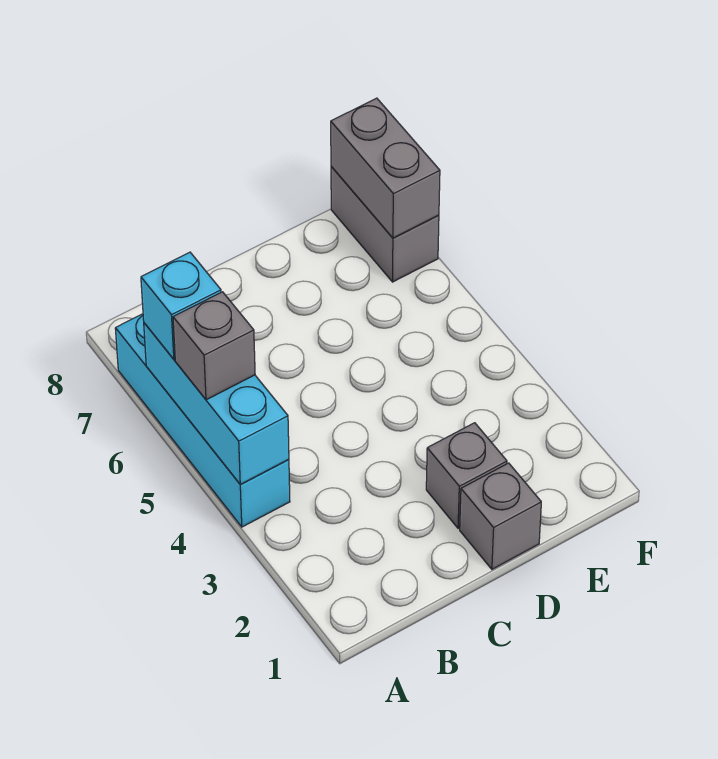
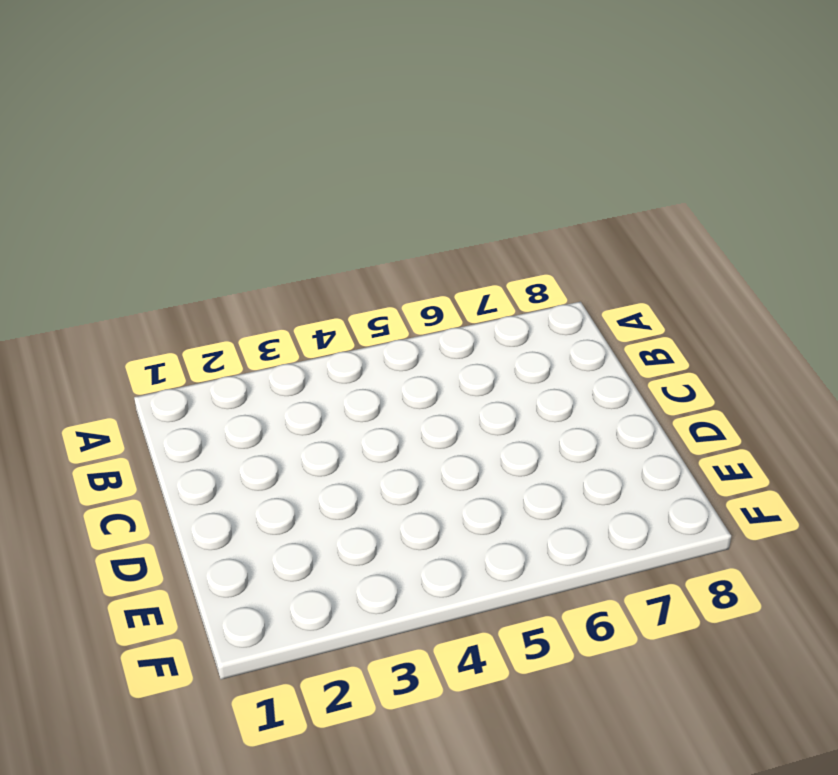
none -> cyan brick A4:A7 level 1
none -> grey brick D1 level 1

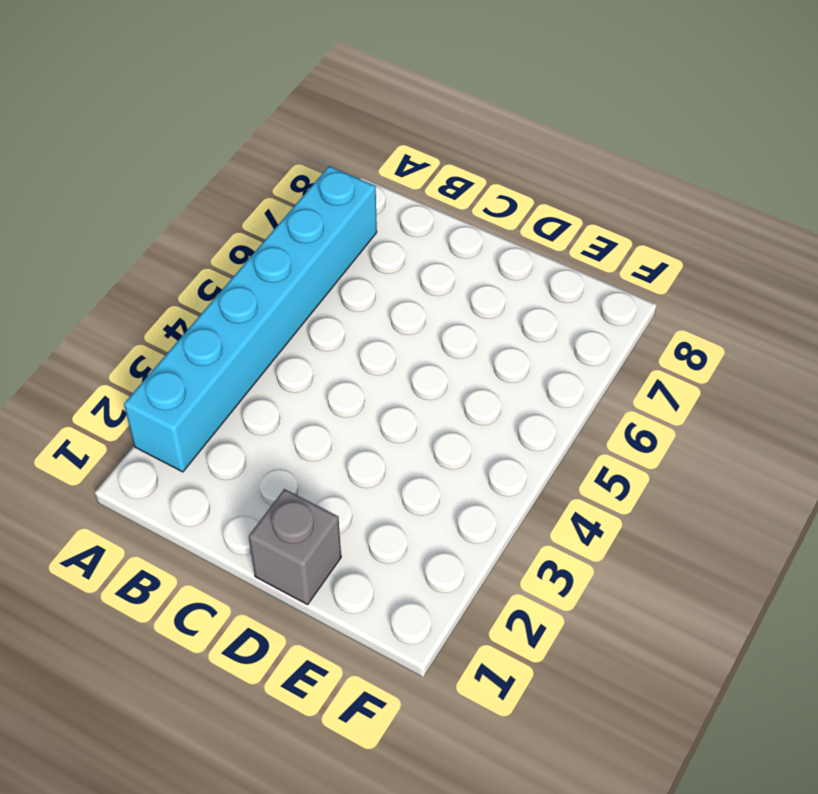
cyan brick A2:A7 level 1 -> cyan brick A4:A7 level 1
none -> grey brick D2 level 1
none -> grey brick F7:F8 level 1

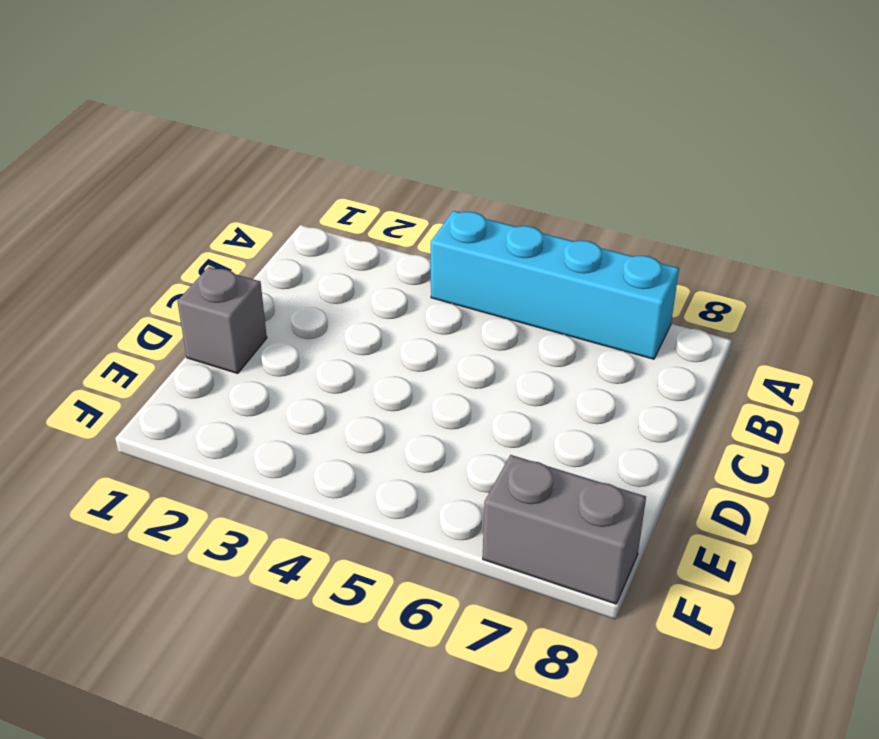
none -> grey brick D2 level 1
none -> cyan brick A4:A6 level 2

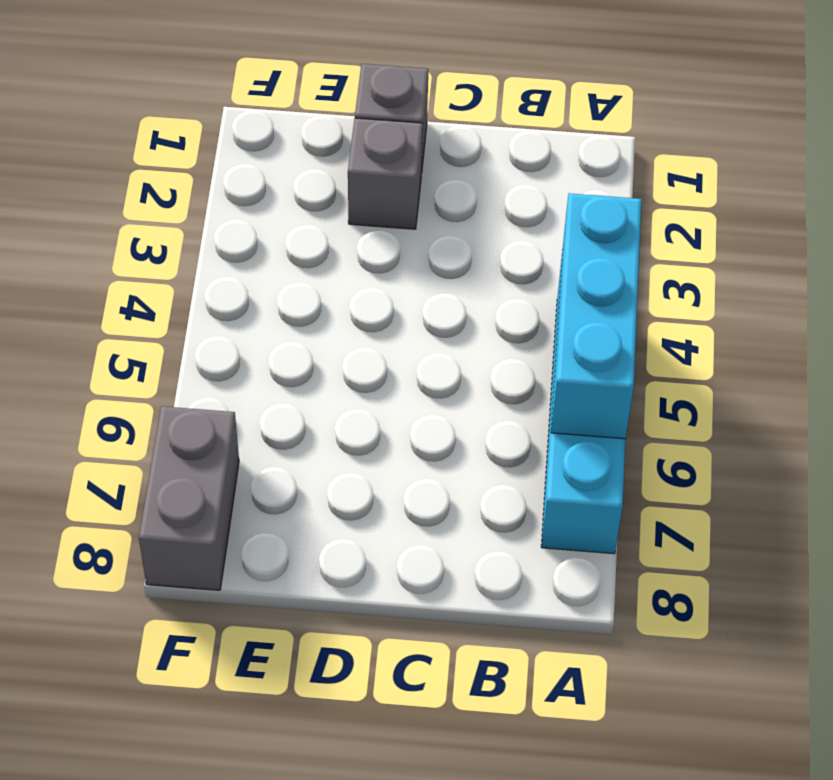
none -> grey brick F7:F8 level 2
none -> grey brick A5 level 3

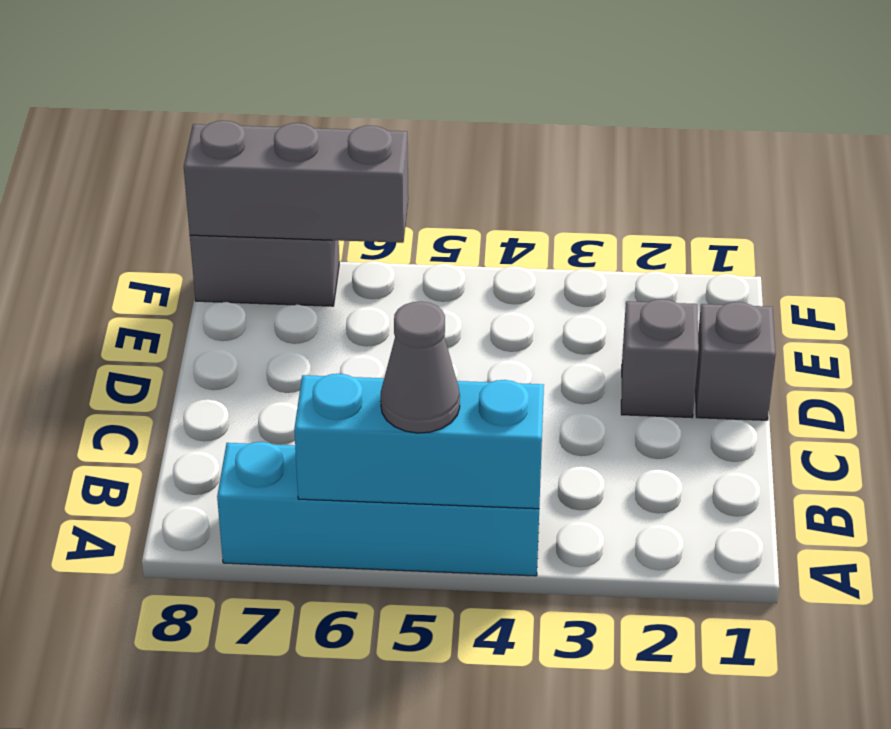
grey cone A5 level 3 -> grey brick A5 level 3
grey brick F6:F8 level 2 -> grey brick F7:F8 level 2
none -> cyan brick A6 level 3

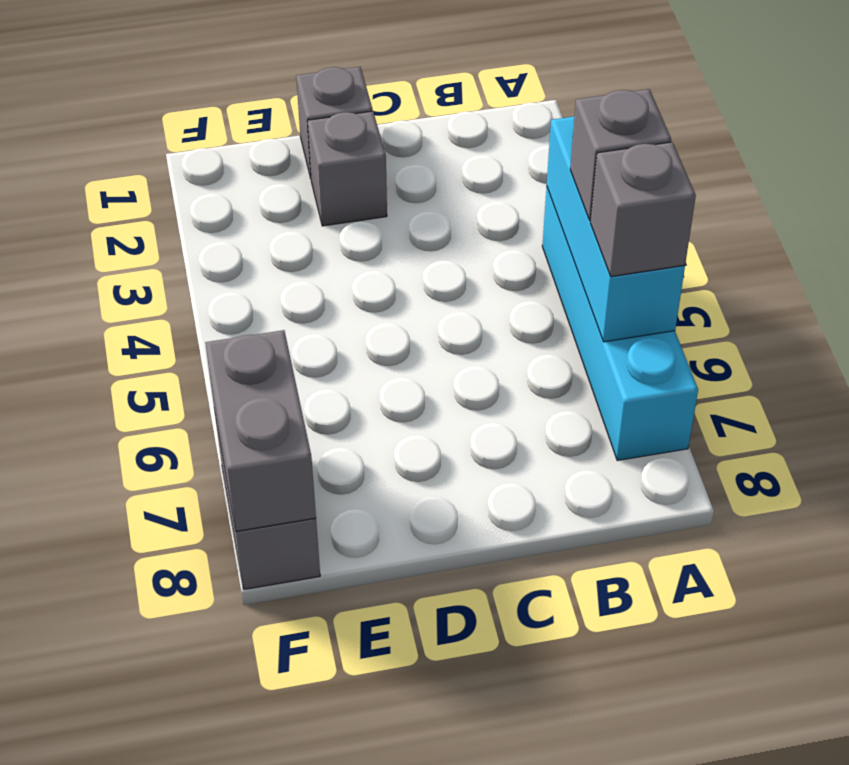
grey brick A6 level 3 -> cyan brick A6 level 3

